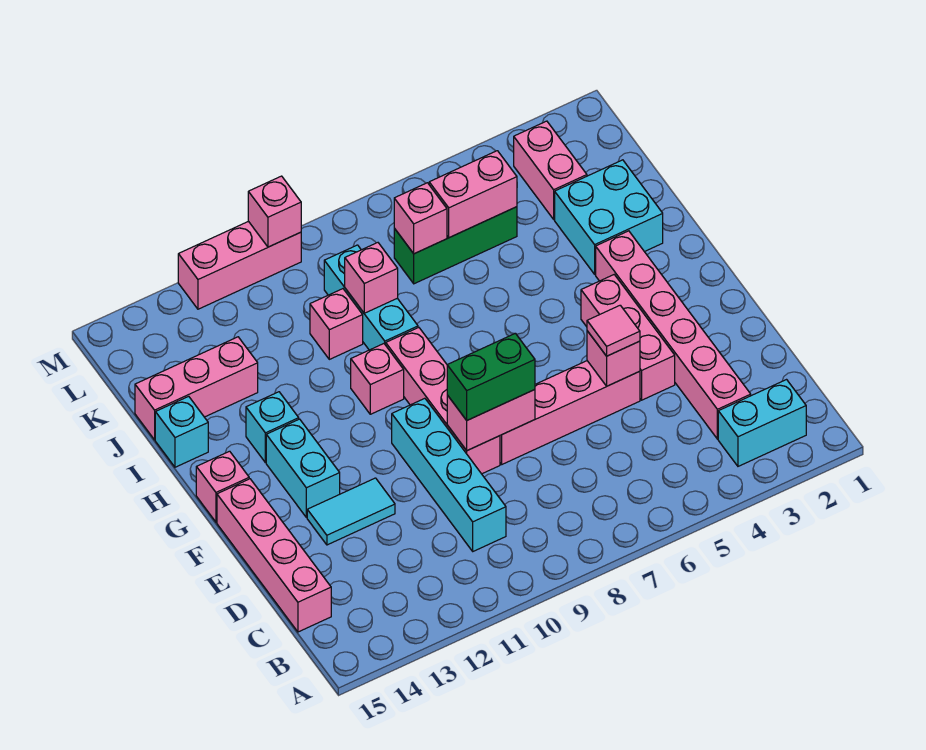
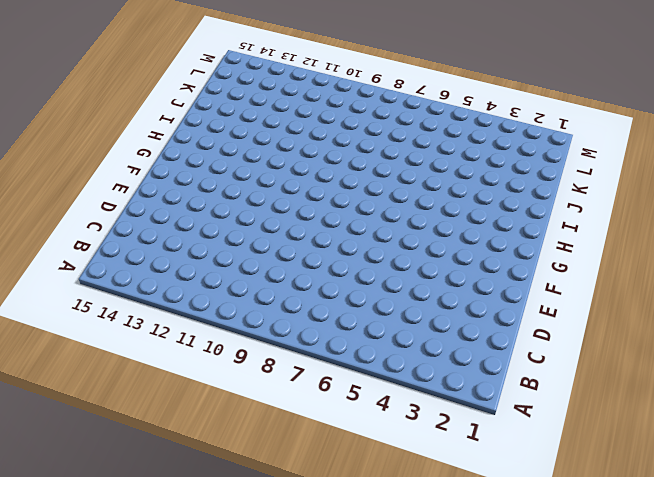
none -> cyan brick B2:B3 level 1
none -> pink brick C3:H3 level 1
none -> cyan brick C10:F10 level 1

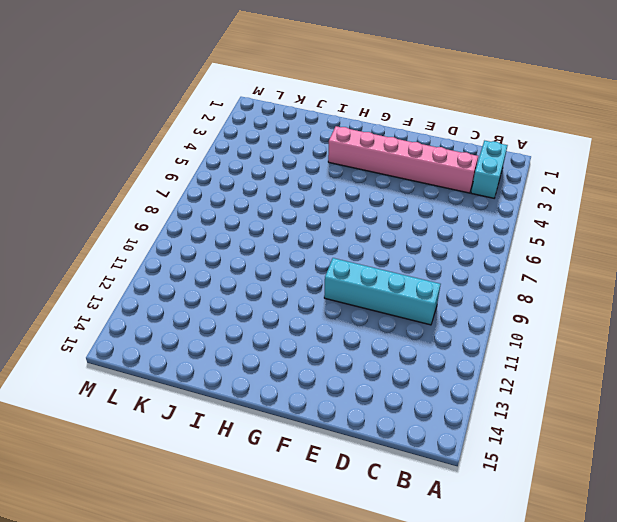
none -> pink brick C15:F15 level 1
none -> pink brick E4:G4 level 1
none -> pink brick E5:E8 level 1

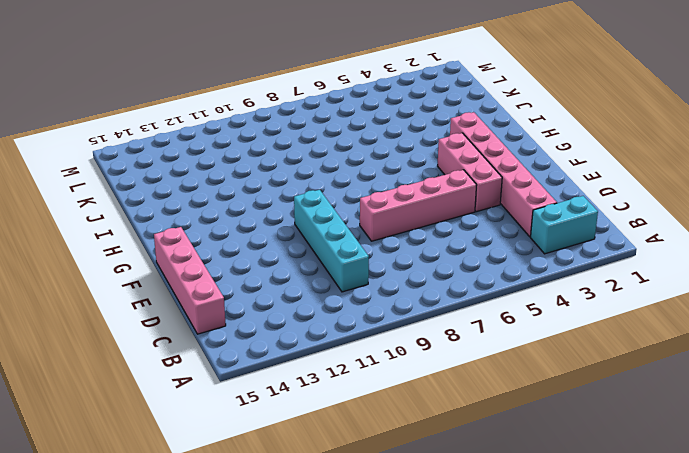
none -> pink brick E9:H9 level 1
none -> cyan tile E12:E13 level 1
none -> cyan brick F13:G13 level 1

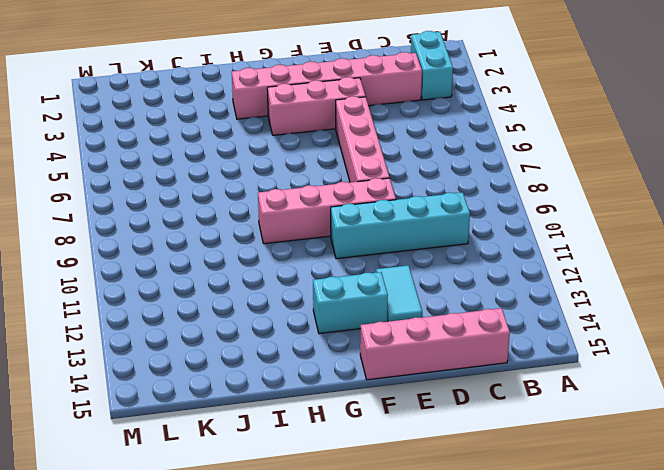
none -> pink brick G15 level 1
none -> pink brick H10 level 1
none -> cyan brick H13 level 1

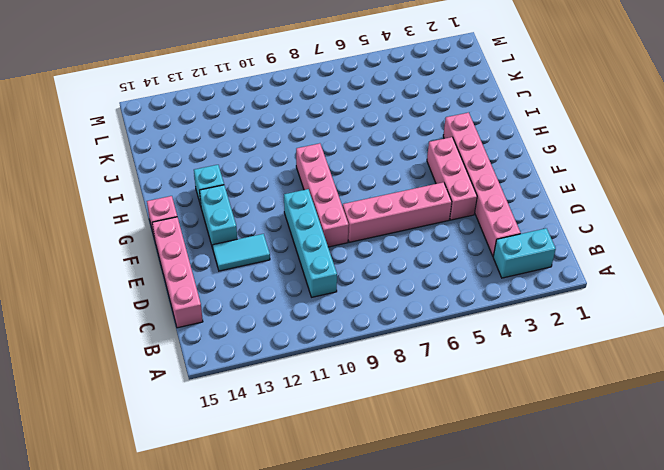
none -> pink brick H10 level 1
none -> cyan brick I2:J3 level 1
none -> cyan brick I9:K9 level 1

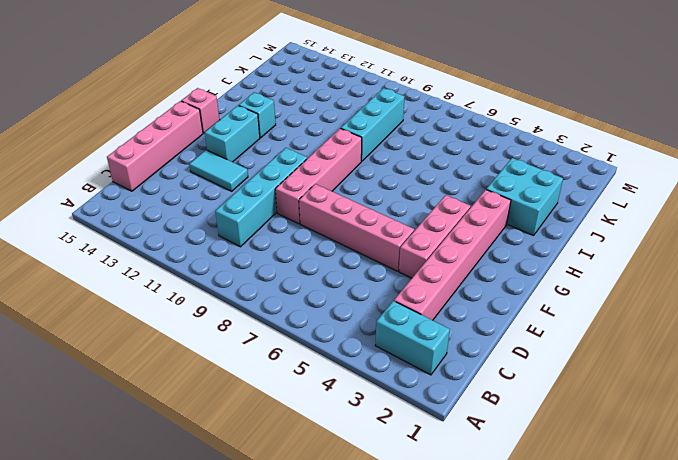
none -> pink brick H10 level 1
none -> cyan brick I15 level 1
none -> pink brick J10 level 1

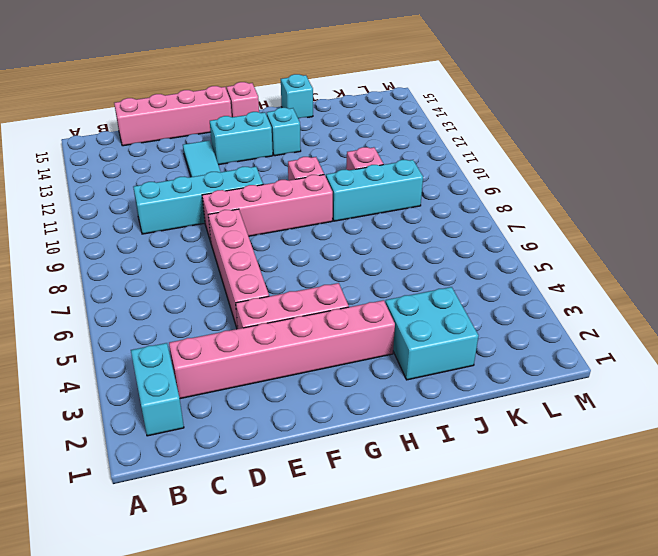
none -> pink brick J13:J15 level 1
none -> pink brick K3:L3 level 1
none -> green brick K5:K7 level 1

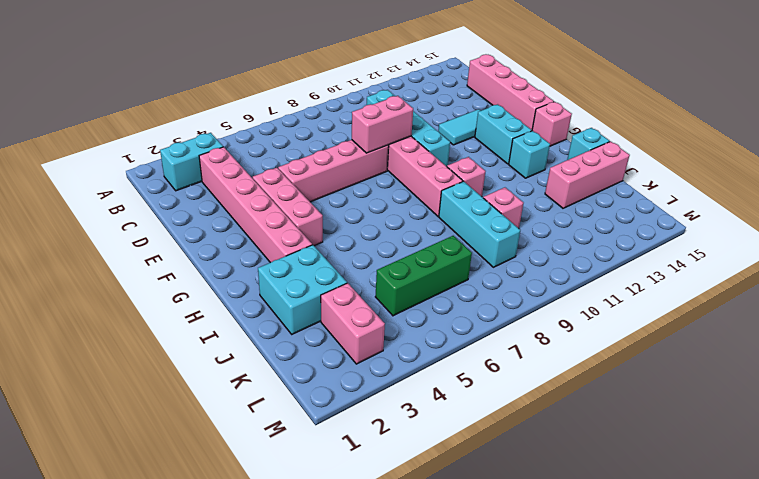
none -> pink brick M10:M12 level 1
none -> pink brick E5 level 2
none -> pink brick J9 level 2

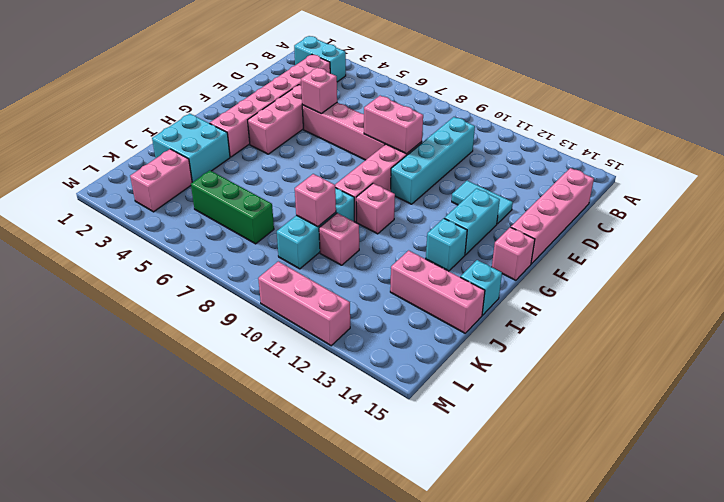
none -> pink brick K5:K6 level 2
none -> pink brick K7 level 2
none -> pink brick M10 level 2

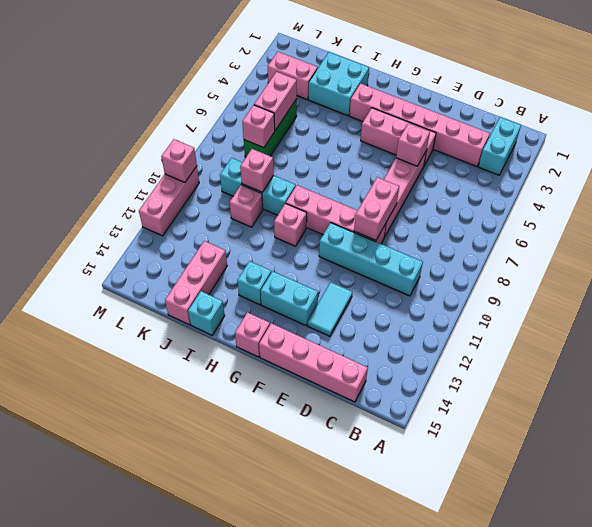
none -> pink tile E5 level 3
none -> green brick E8:E9 level 3

